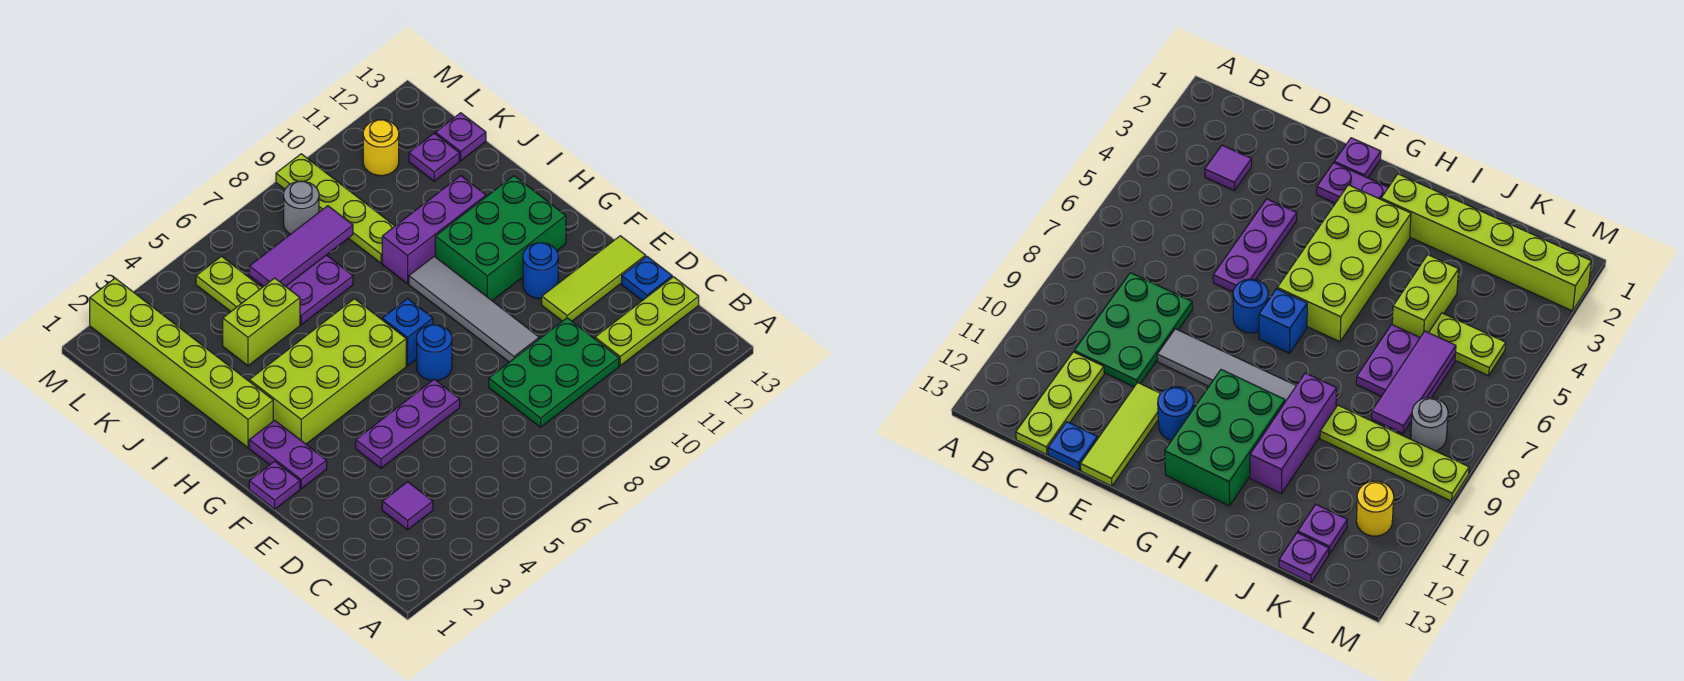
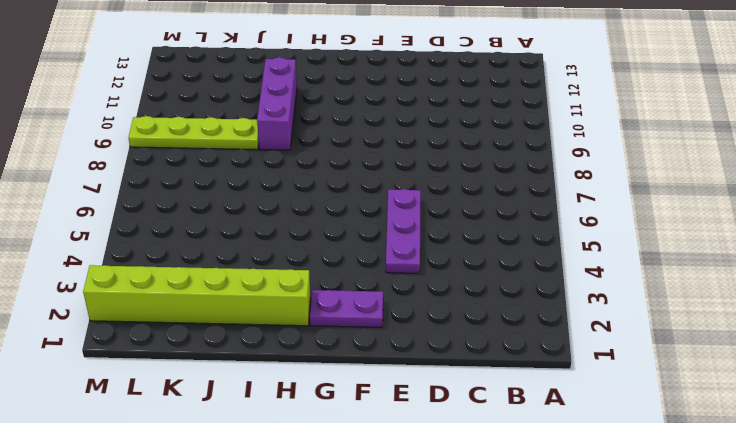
none -> purple tile C3 level 1
none -> green plate C8:D10 level 1
none -> lime plate C11:C13 level 1

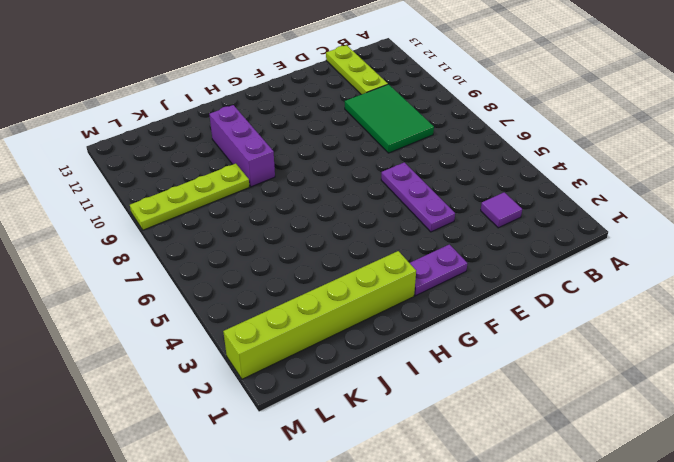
green tile C8:D10 level 1 -> green plate C8:D10 level 1
none -> blue plate D13 level 1
none -> grey tile E9:H9 level 1
none -> lime tile E11:E13 level 1

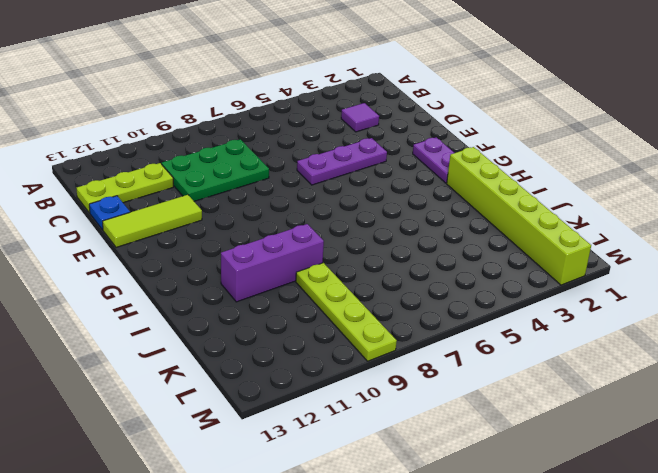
none -> grey tile E9:H9 level 1
none -> purple plate F1 level 1
none -> blue round brick F7 level 1

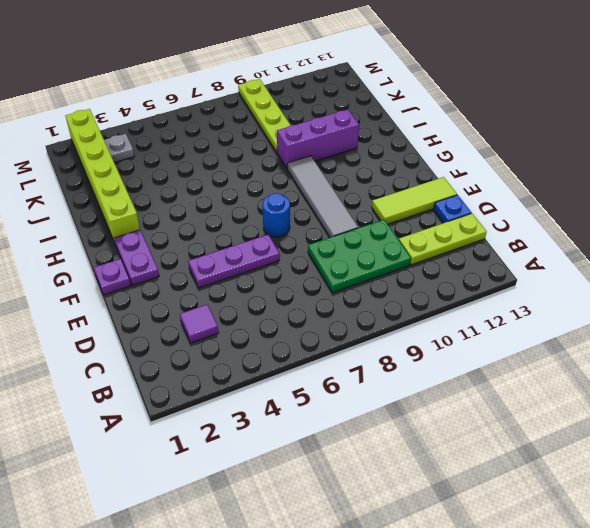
grey plate L3 level 1 -> none
none -> blue round brick F11 level 1
none -> lime brick G3:H6 level 1
none -> blue brick G7 level 1

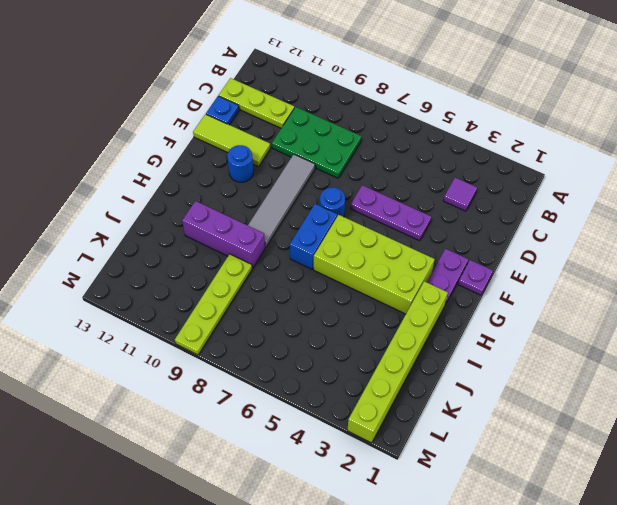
blue brick G7:H7 level 1 -> blue brick G7 level 1
none -> green brick G10:H12 level 1
none -> lime brick J4:J5 level 1
none -> purple plate J6:K7 level 1

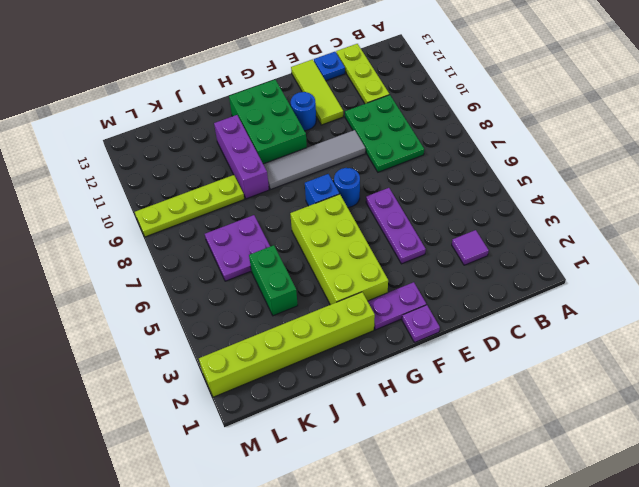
green brick J4:J5 level 1 -> lime brick J4:J5 level 1
none -> lime plate K5:L5 level 1
none -> purple plate K12 level 1
none -> purple plate K13 level 1

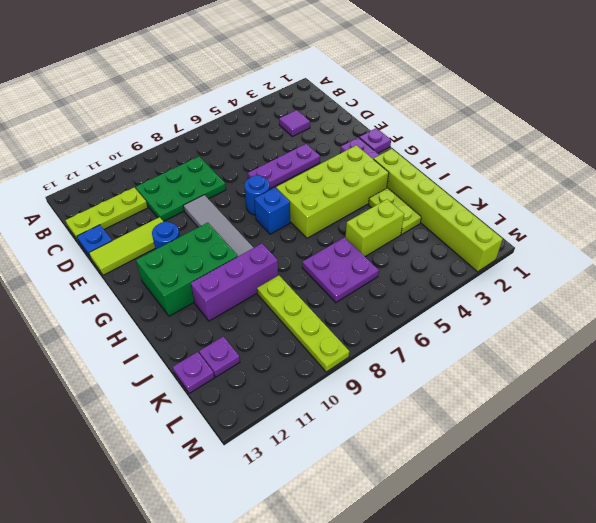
lime plate I3:J3 level 1 -> lime plate K5:L5 level 1
none -> grey round brick L8 level 1
none -> yellow round brick L11 level 1
none -> purple tile K6:K8 level 2

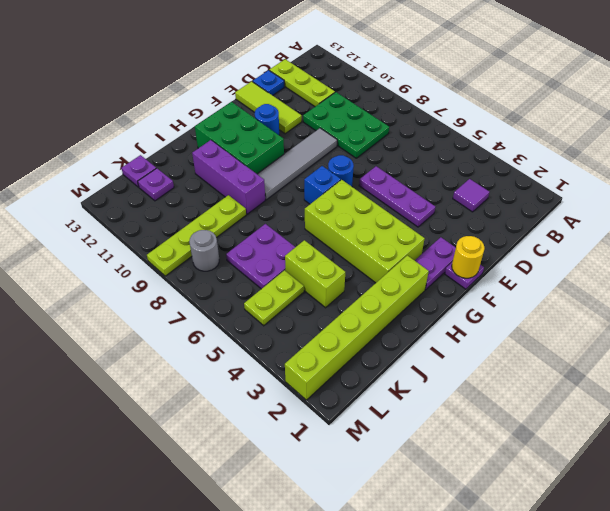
yellow round brick F1 level 2 -> yellow round brick L11 level 1
none -> purple tile K6:K8 level 2

